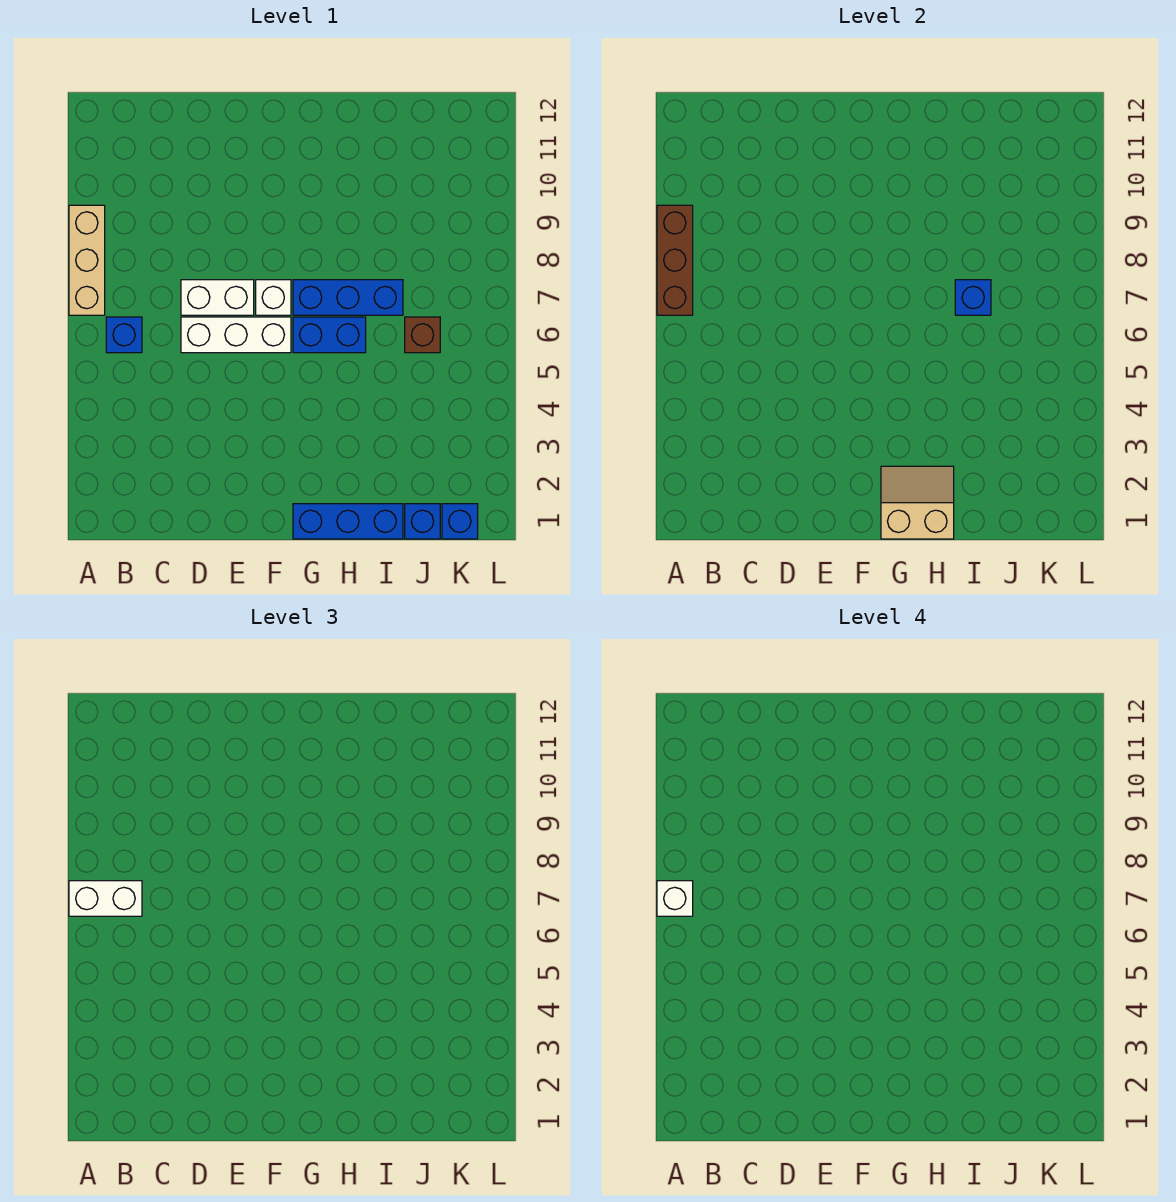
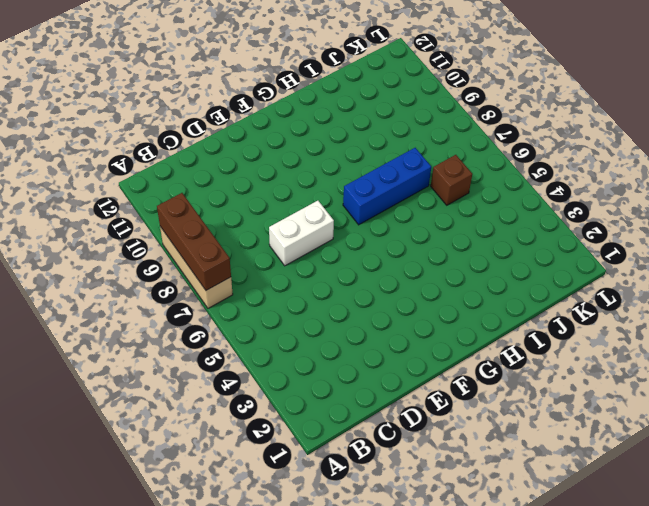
none -> blue brick B6 level 1
none -> white brick D6:F6 level 1
none -> white brick F7 level 1

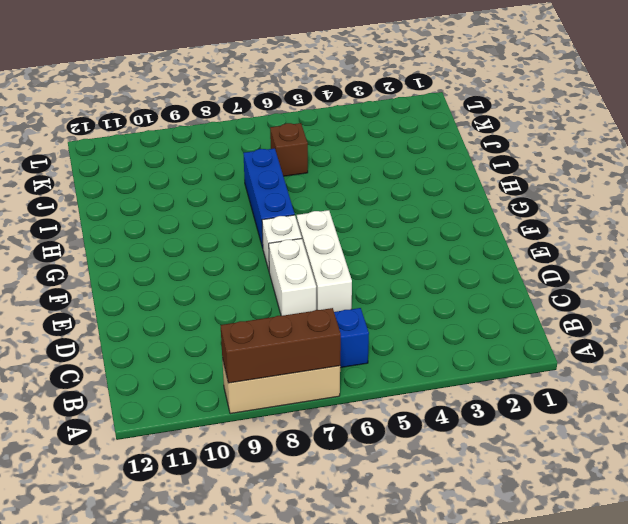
none -> blue brick G1:I1 level 1
none -> blue brick G6:H6 level 1
none -> blue brick J1 level 1

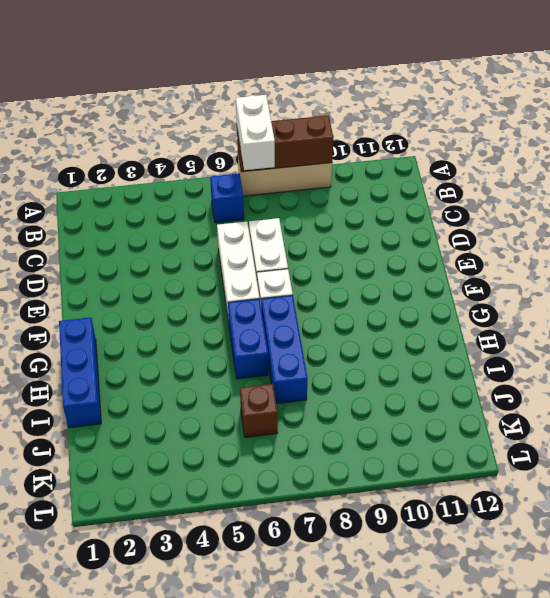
none -> blue brick J1 level 1
none -> blue brick K1 level 1
none -> tan slope G1:H2 level 2 top 1

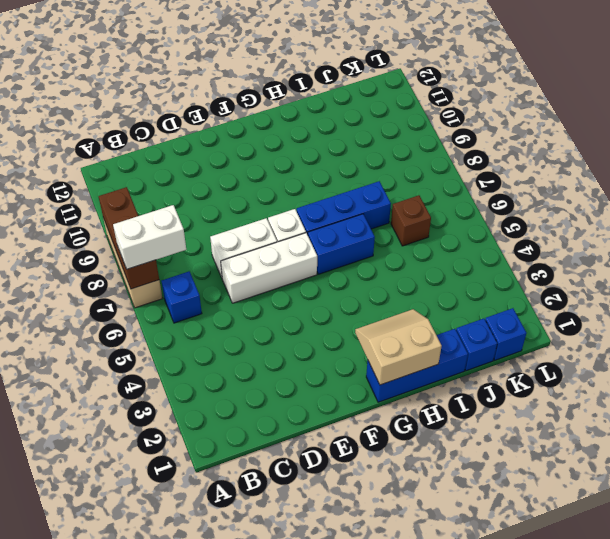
none -> blue brick I7 level 2
none -> white brick A7 level 4

